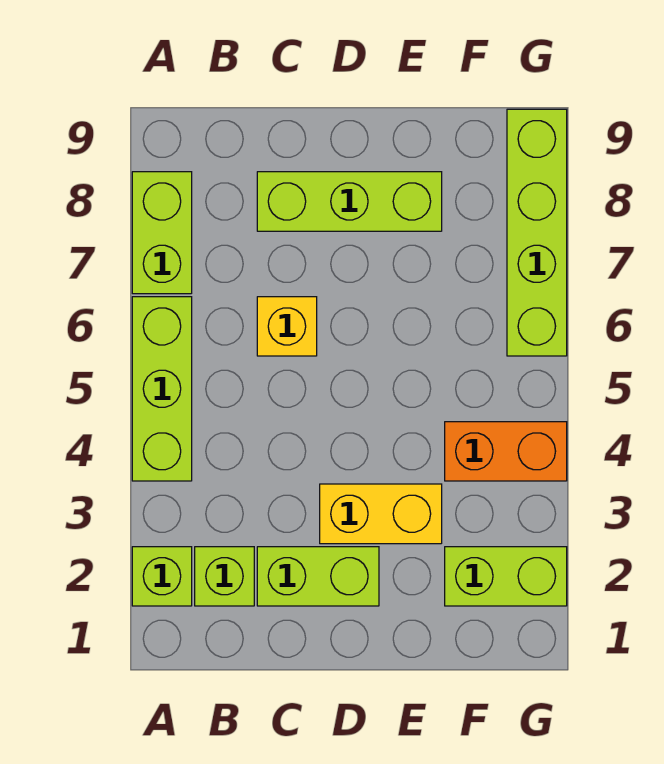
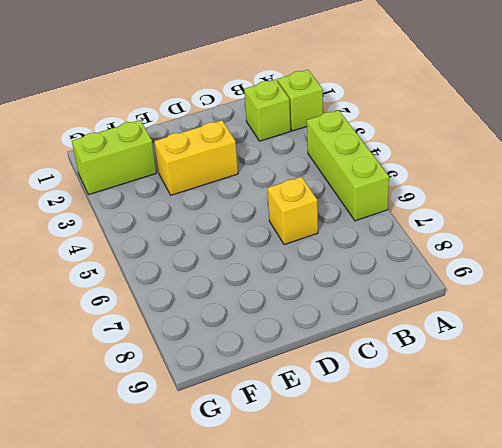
none -> lime brick A7:A8 level 1
none -> lime brick C2:D2 level 1

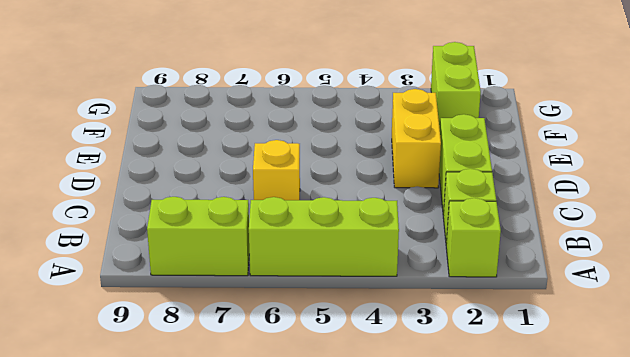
none -> lime brick C8:E8 level 1
none -> orange brick F4:G4 level 1

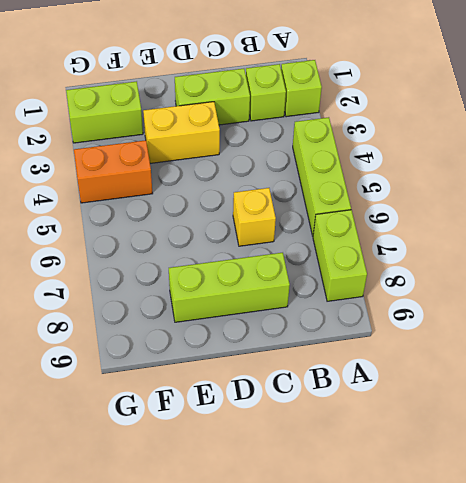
none -> lime brick G6:G9 level 1

